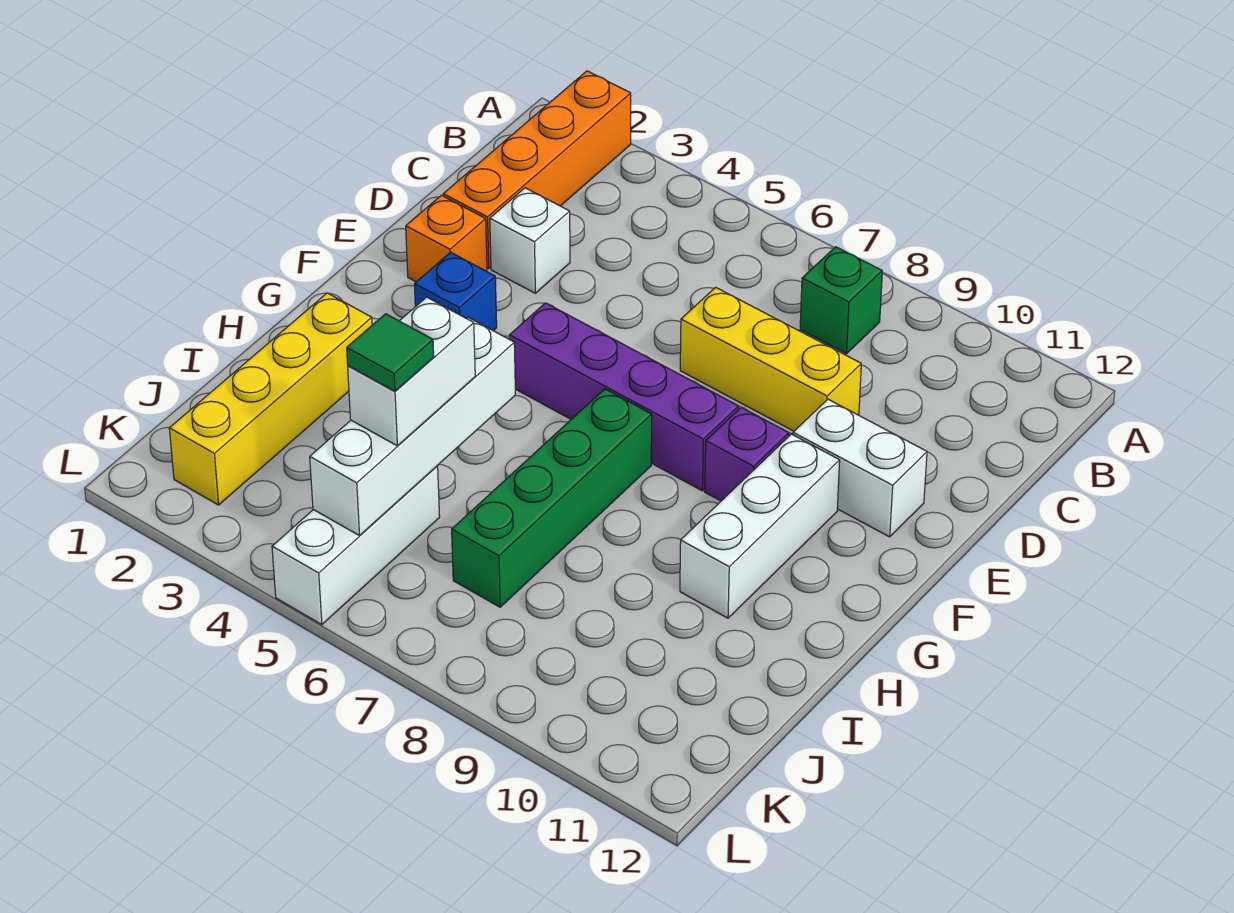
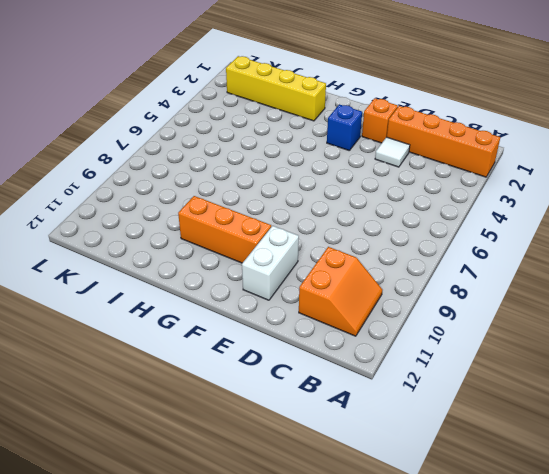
orange slope B10:C11 level 1 top C -> none
white tile D3 level 1 -> white brick D3 level 1
orange brick F10:H10 level 1 -> white brick F10:H10 level 1
none -> green brick B8 level 1
none -> yellow brick D7:D9 level 1
none -> purple brick F5:F8 level 1

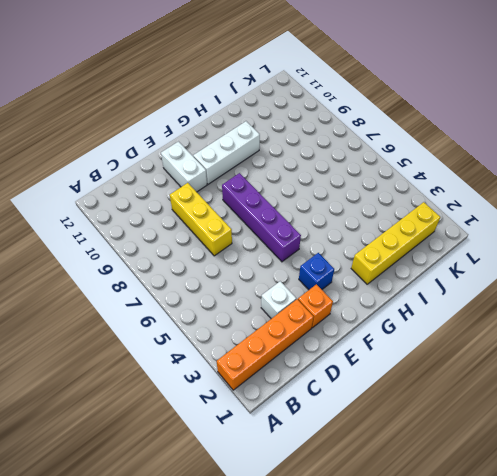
none -> green brick B8 level 1
none -> purple brick F9 level 1
none -> green brick G7:J7 level 1

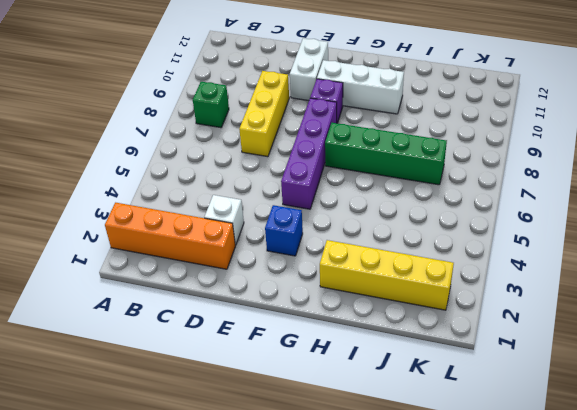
none -> orange brick E2 level 1
none -> white brick J5:L5 level 1
none -> white brick H5:K5 level 2

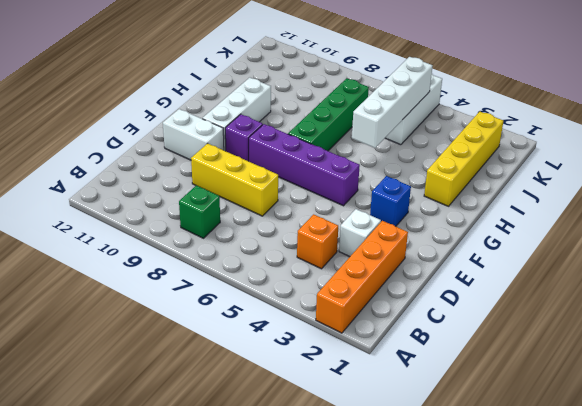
orange brick C4 level 1 -> orange brick E2 level 1
none -> white brick I5:J5 level 3
none -> green tile J5 level 4

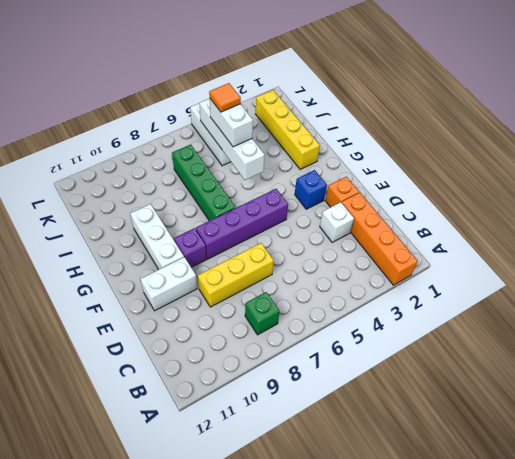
orange tile J5 level 4 -> green tile J5 level 4

